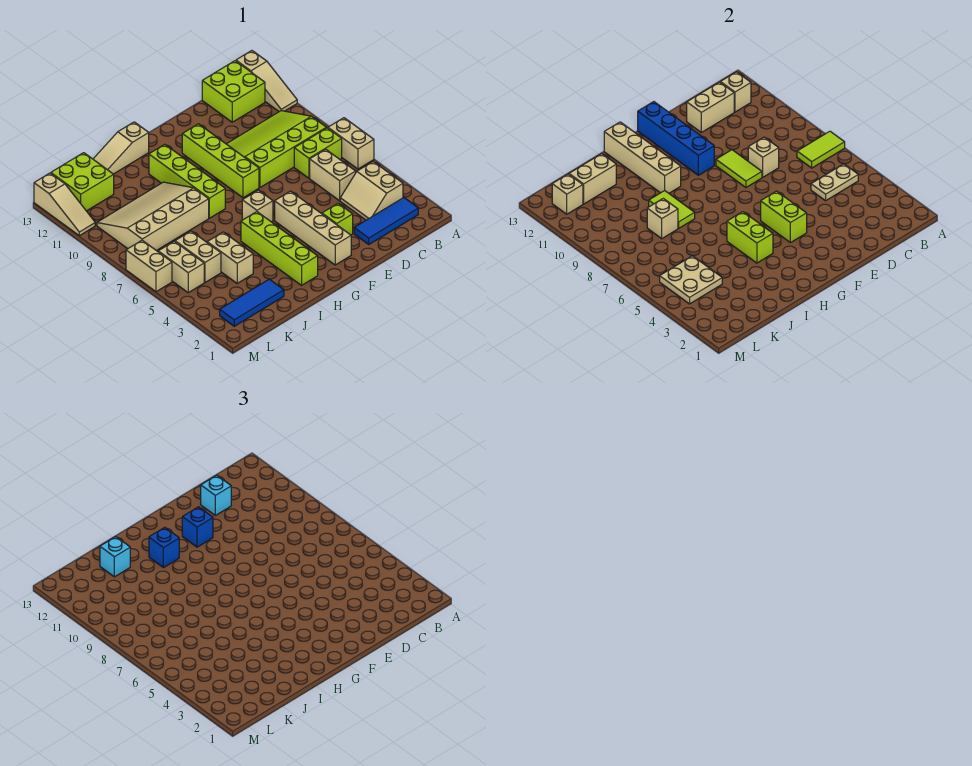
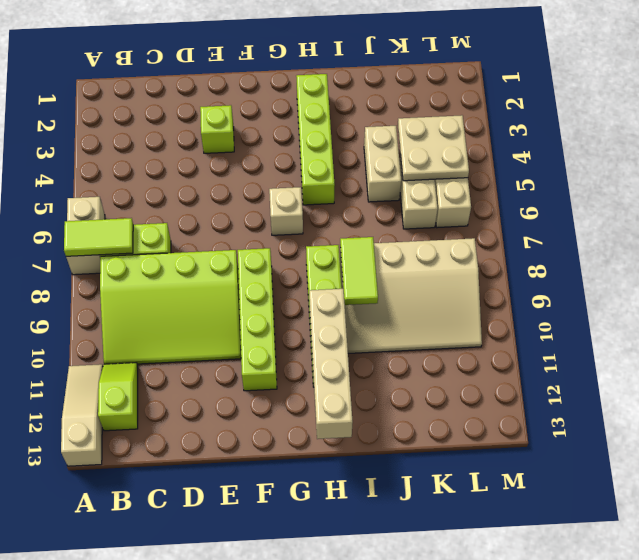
lime slope B11:B12 level 1 top 12 -> lime brick B12:C13 level 1
none -> blue tile B2:D2 level 1
none -> tan slope B3:C4 level 1 top B
none -> tan brick C5:C6 level 1
none -> tan brick F2:F5 level 1

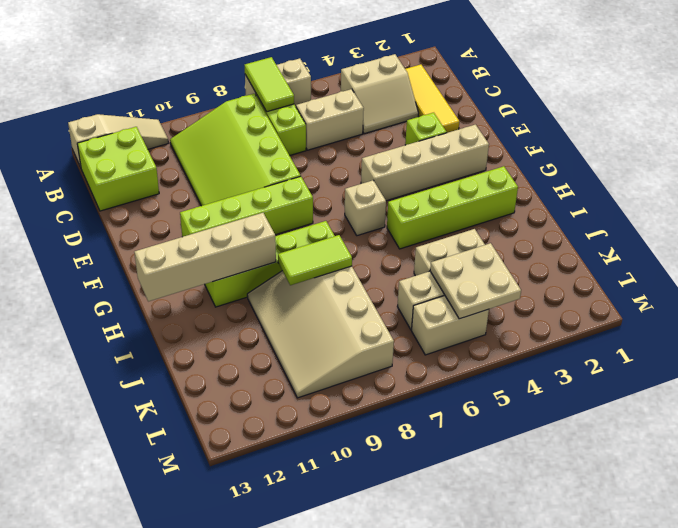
yellow tile B2:D2 level 1 -> blue tile B2:D2 level 1
none -> tan slope H13:J13 level 1 top H
none -> blue tile J2:L2 level 1
none -> lime brick K12:L13 level 1
none -> tan brick M6:M7 level 1

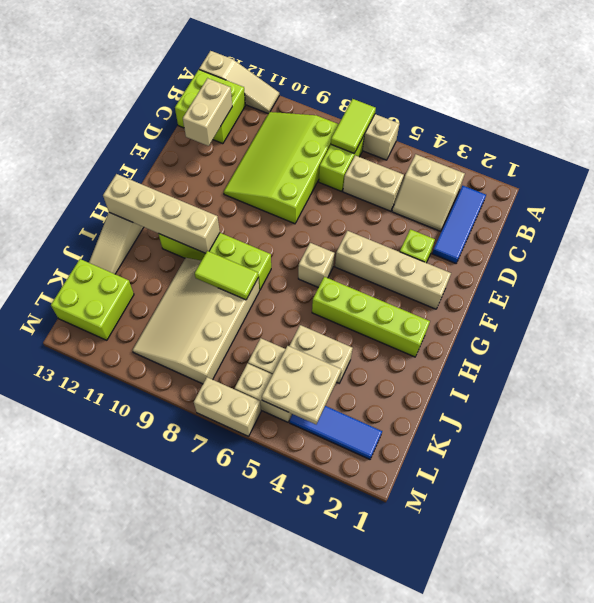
blue tile L2:L4 level 1 -> blue tile J2:L2 level 1
none -> lime brick F8:F11 level 1
none -> tan slope M11:M13 level 1 top 13
none -> tan plate B5:C5 level 2
none -> tan brick B12 level 2

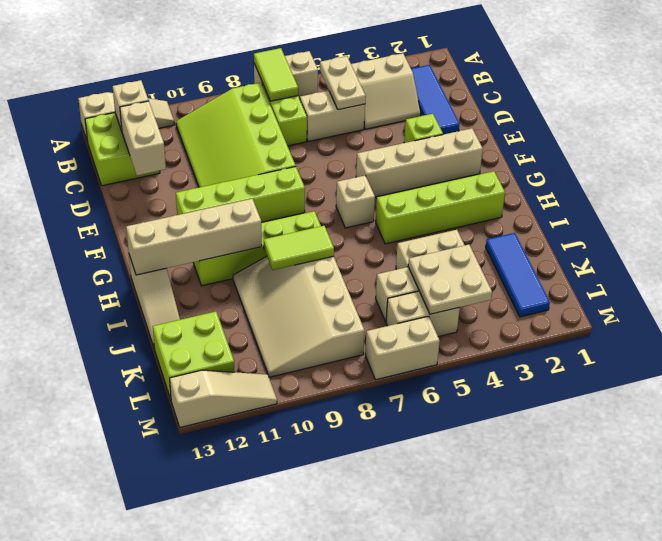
none -> tan brick D8 level 2
none -> lime tile E8:E9 level 2
none -> lime brick F4:F5 level 2
none -> blue brick F10:F13 level 2

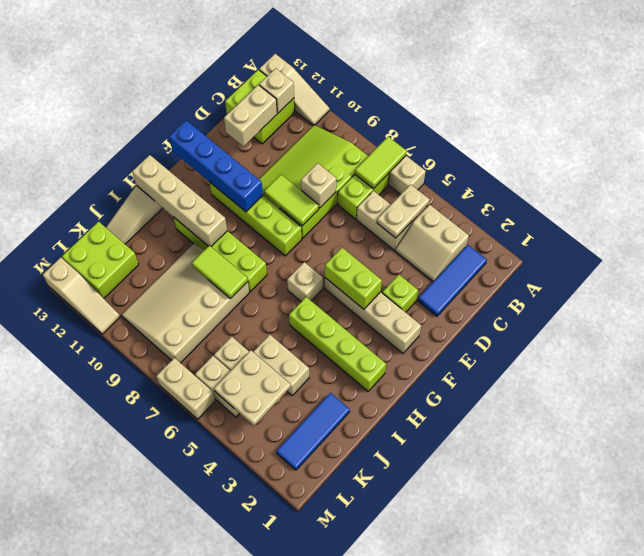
none -> lime brick H4:H5 level 2
none -> tan brick J8 level 2
none -> tan brick J12:K12 level 2
none -> tan brick L12 level 2

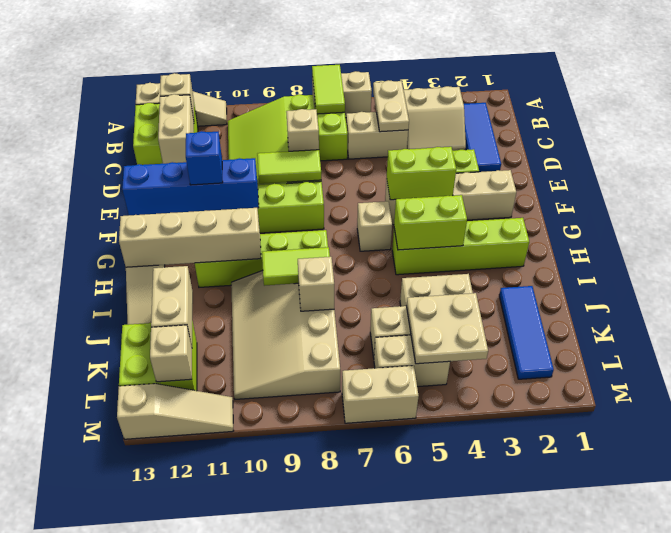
none -> cyan brick D12 level 3
none -> blue brick H11 level 3
none -> cyan brick J12 level 3

